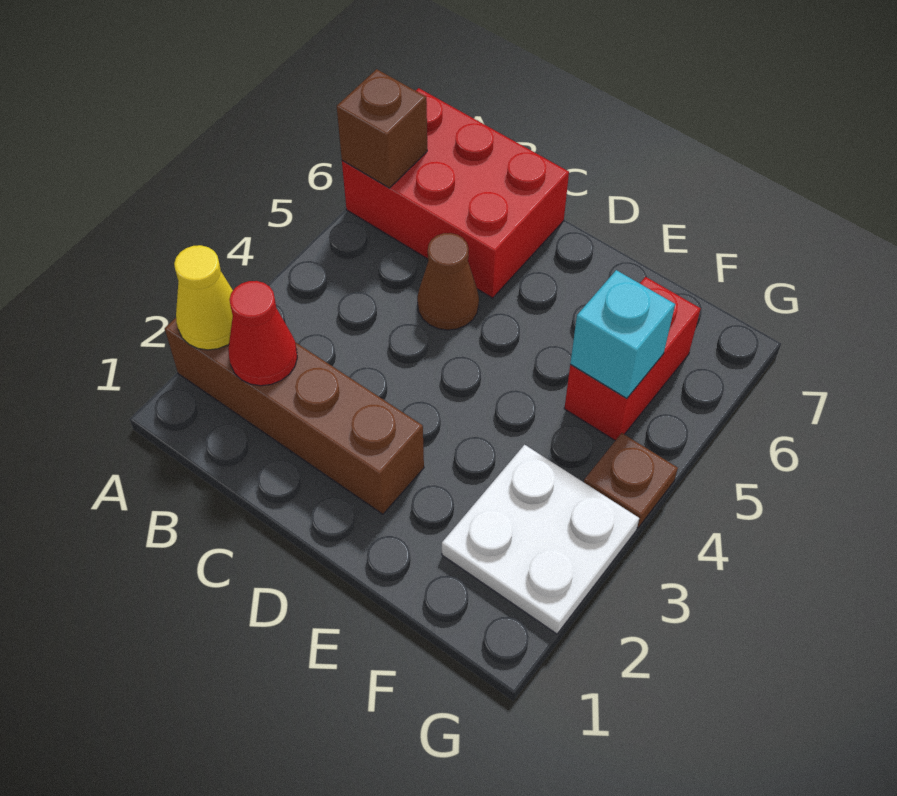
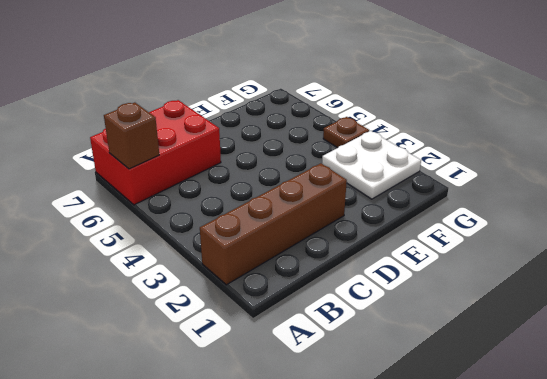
none -> brown cone C5 level 1
none -> red brick F5:F6 level 1

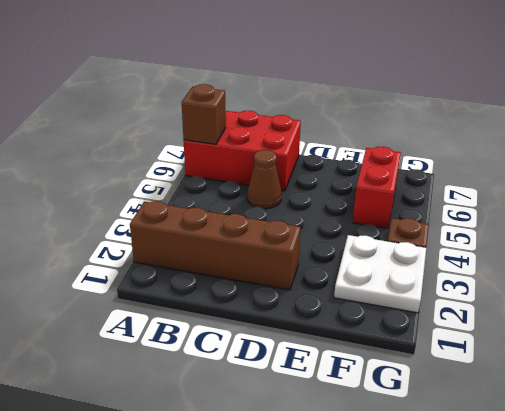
none -> yellow cone A2 level 2
none -> red cone B2 level 2

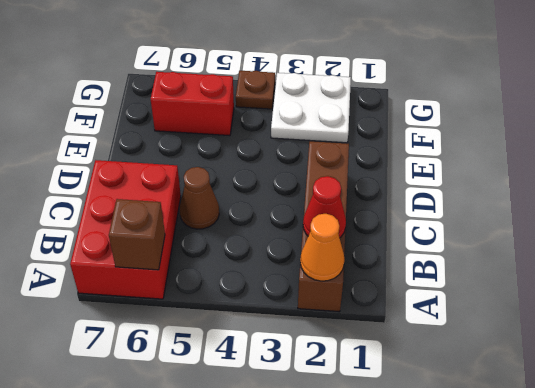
orange cone A2 level 2 -> yellow cone A2 level 2
none -> cyan brick F5 level 2

